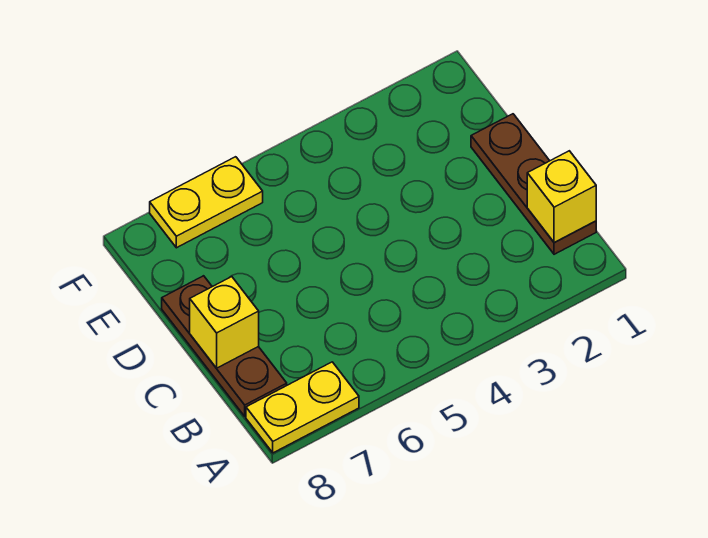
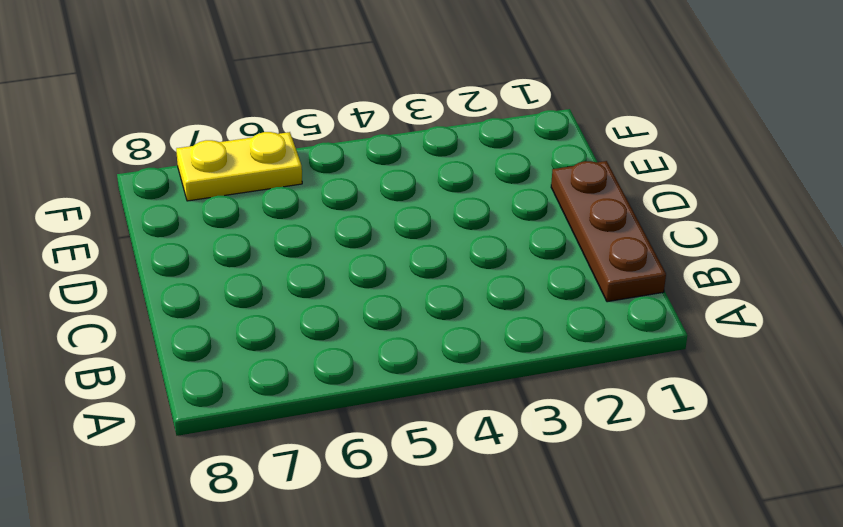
none -> yellow plate A7:A8 level 1
none -> brown plate B8:D8 level 1

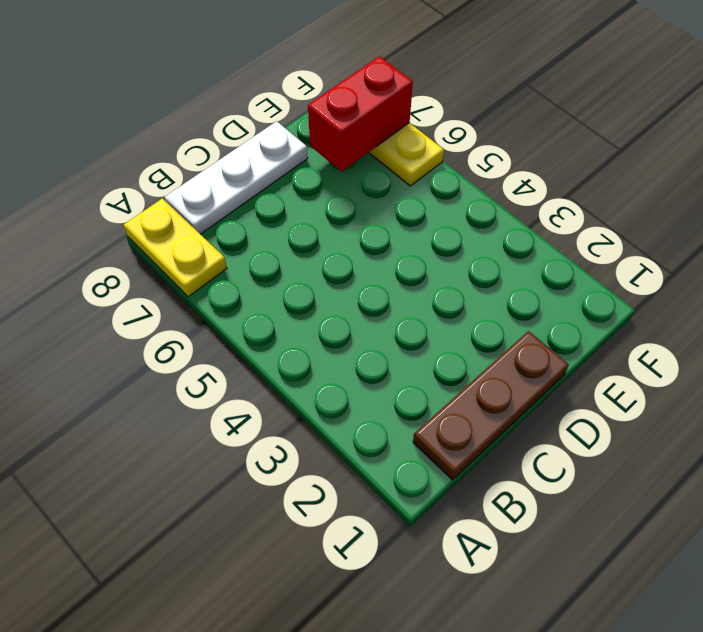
white plate B8:D8 level 1 -> brown plate B8:D8 level 1
red brick E7:F7 level 2 -> none
none -> yellow brick B1 level 2
none -> yellow brick C8 level 2

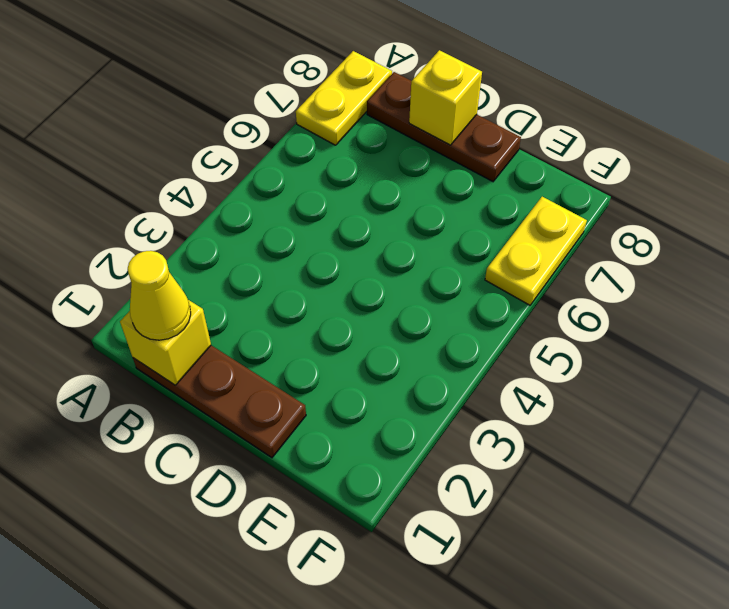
yellow cone B1 level 3 -> none

